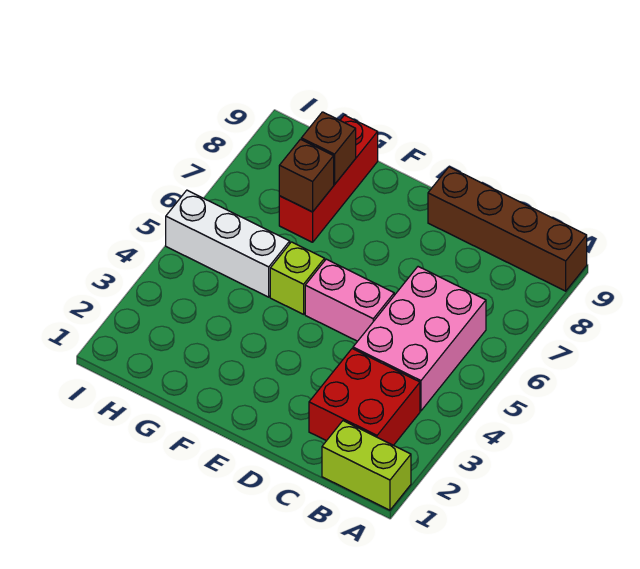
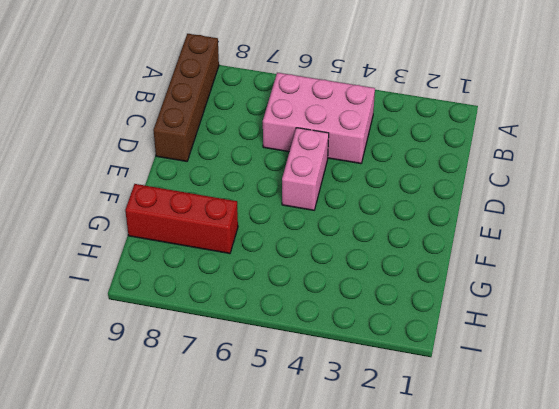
none -> lime brick A1:B1 level 1
none -> red brick B2:C3 level 1

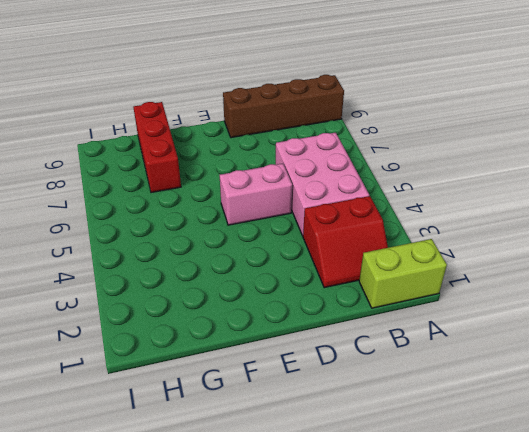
red slope B2:C3 level 1 top 3 -> red brick B2:C3 level 1
none -> lime brick F5 level 1
none -> white brick G5:I5 level 1

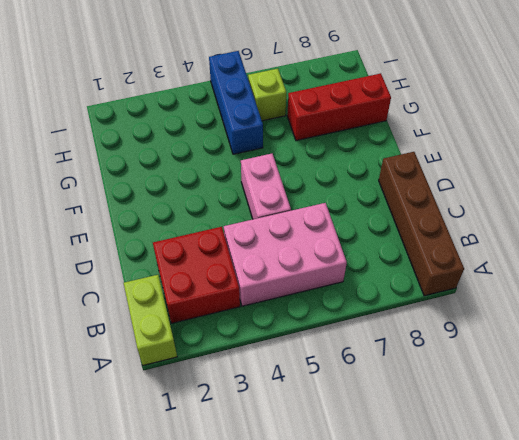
blue brick G5:I5 level 1 -> white brick G5:I5 level 1
lime brick H6 level 1 -> lime brick F5 level 1
none -> brown brick G7 level 2
none -> brown brick G8 level 2

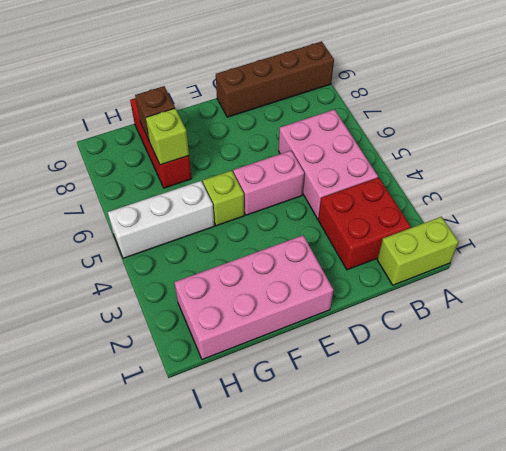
pink brick E1:H2 level 1 -> none
lime brick G7 level 2 -> brown brick G7 level 2

